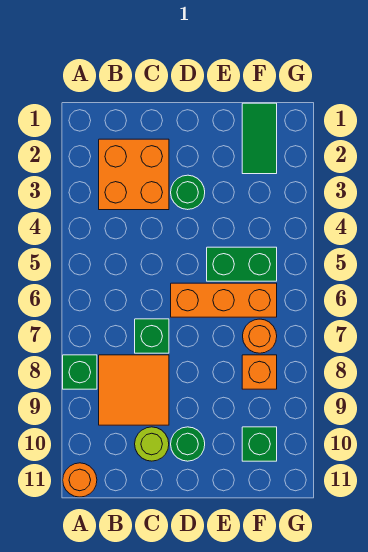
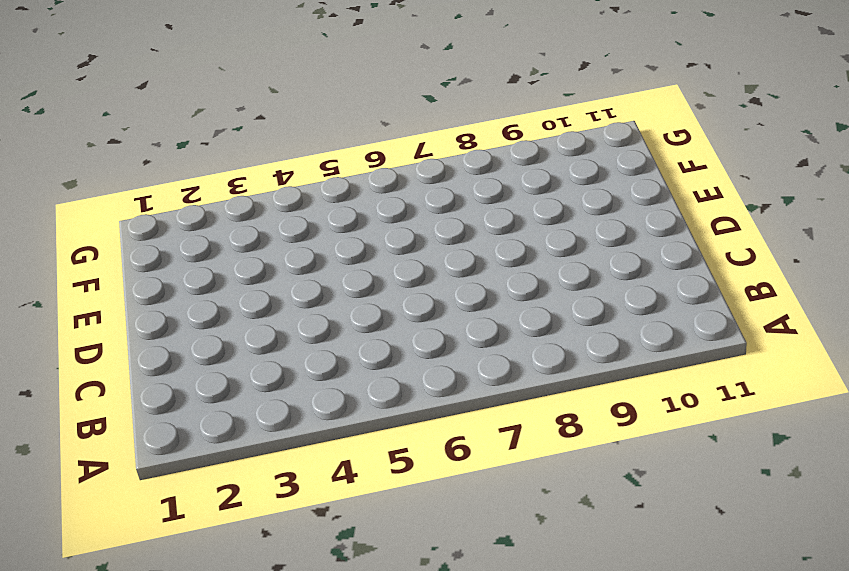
none -> green brick A8 level 1
none -> orange round brick A11 level 1
none -> orange brick B2:C3 level 1

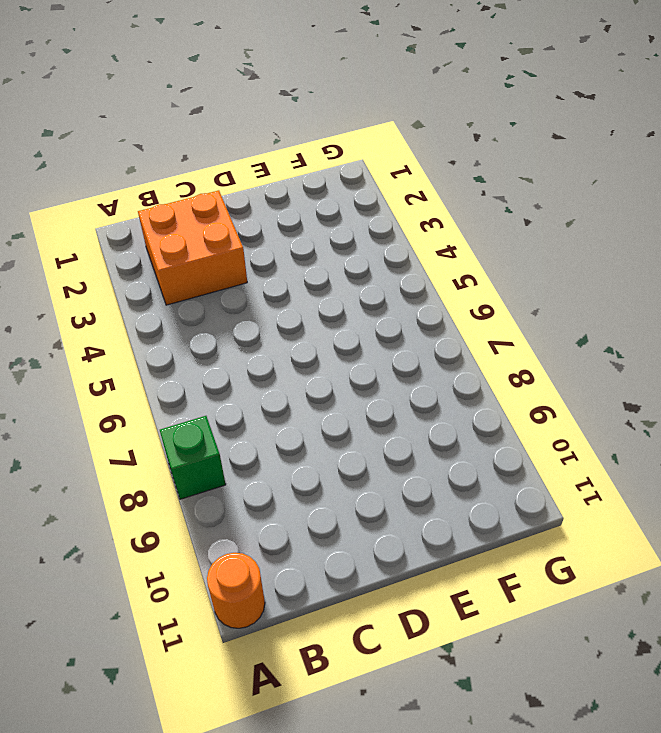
none -> orange tile B8:C9 level 1
none -> green brick C7 level 1
none -> lime round brick C10 level 1

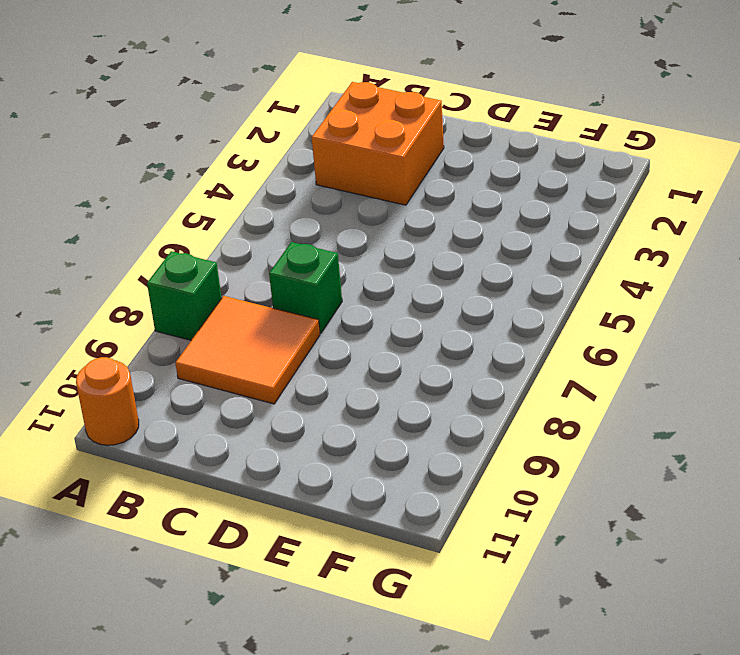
none -> lime round brick C10 level 1
none -> green round brick D3 level 1
none -> orange brick D6:F6 level 1

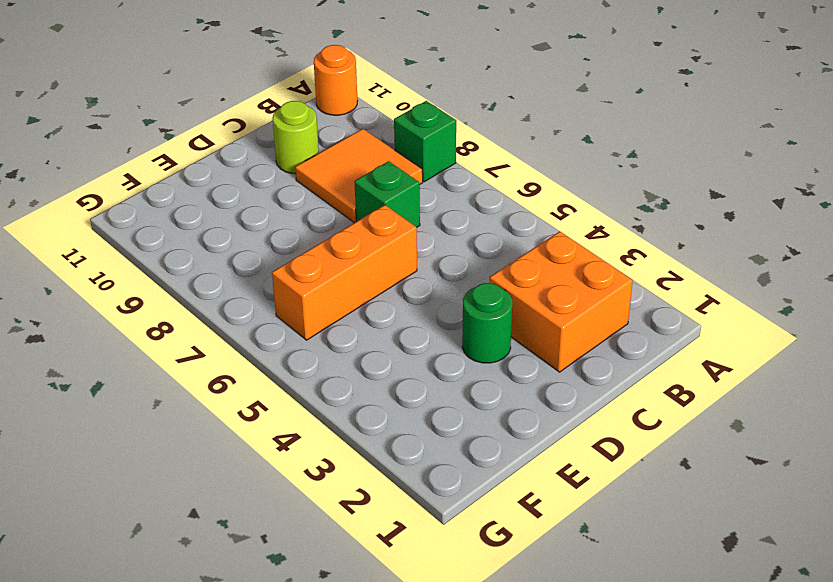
none -> green round brick D10 level 1
none -> green brick E5:F5 level 1
none -> green tile F1:F2 level 1

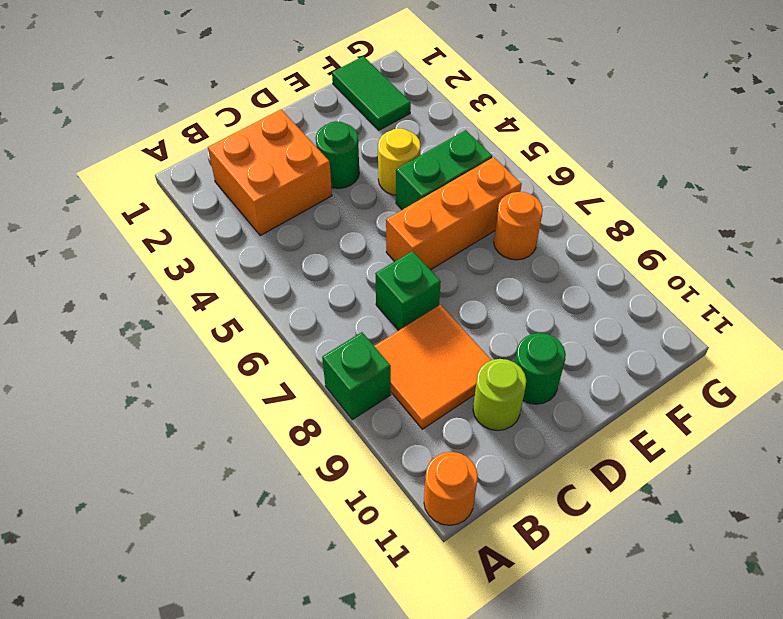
yellow round brick E4 level 1 -> none
none -> orange brick F8 level 1
none -> green brick F10 level 1

